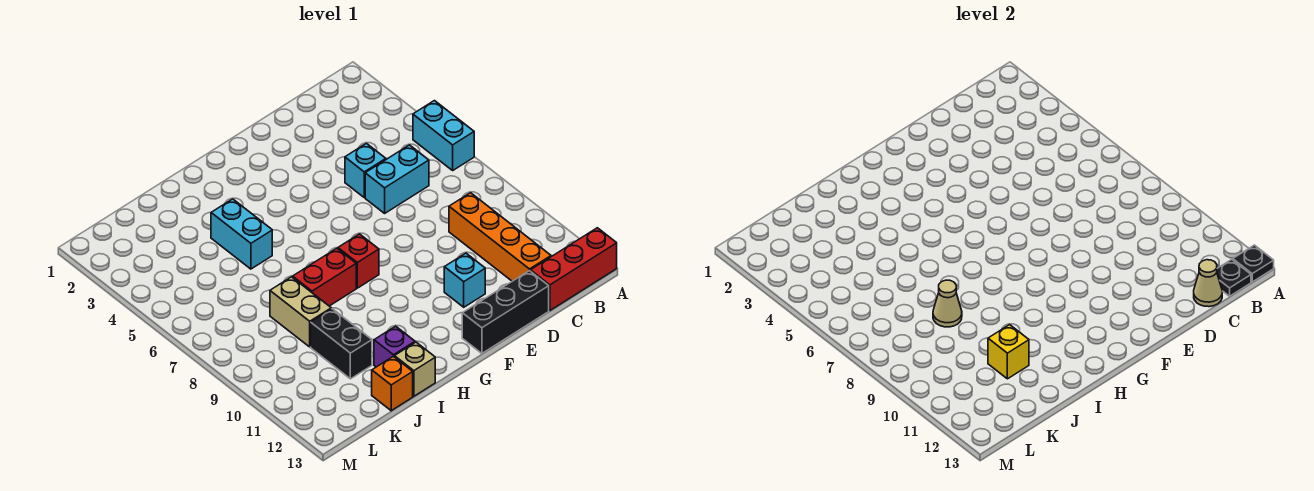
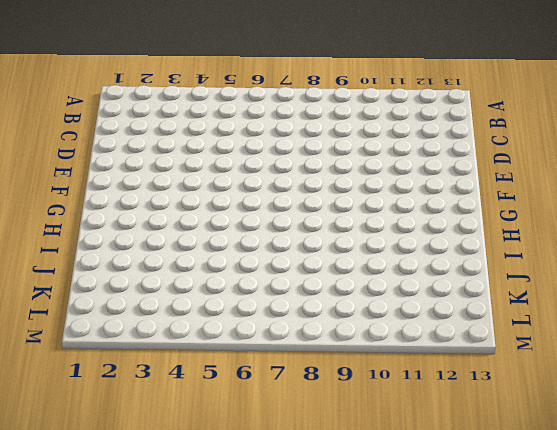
none -> cyan brick A5:A6 level 1
none -> red brick A13:C13 level 1
none -> cyan brick C6:D6 level 1

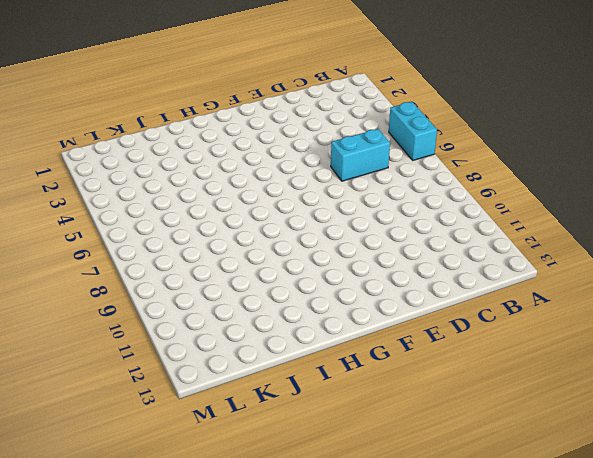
none -> red brick A13:C13 level 1
none -> orange brick C9:C12 level 1
none -> cyan brick D5 level 1

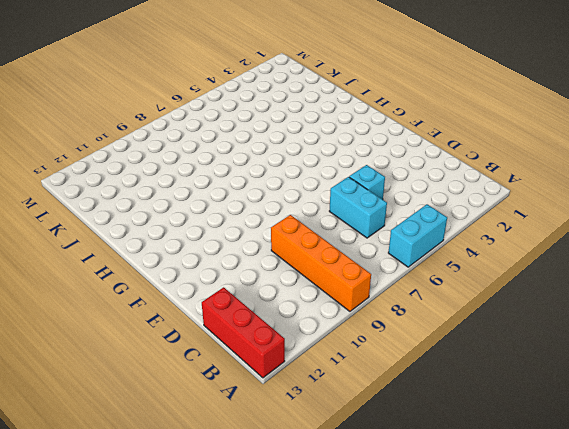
orange brick A9:D9 level 1 -> orange brick C9:C12 level 1
none -> black brick D13:F13 level 1
none -> cyan brick E11 level 1
none -> red brick G8 level 1

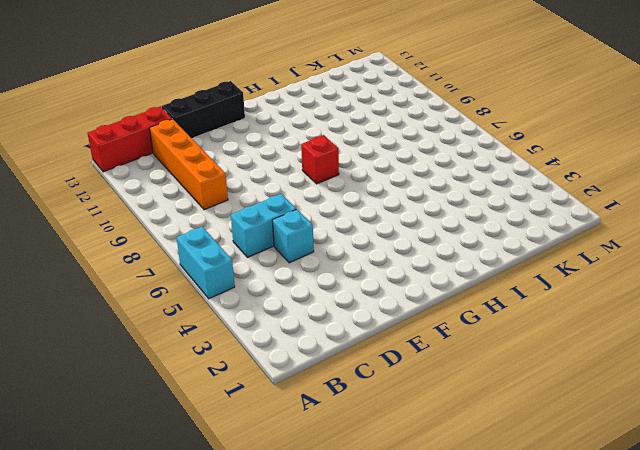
none -> cyan brick E11 level 1
none -> red brick H8:I8 level 1
none -> cyan brick I4:I5 level 1

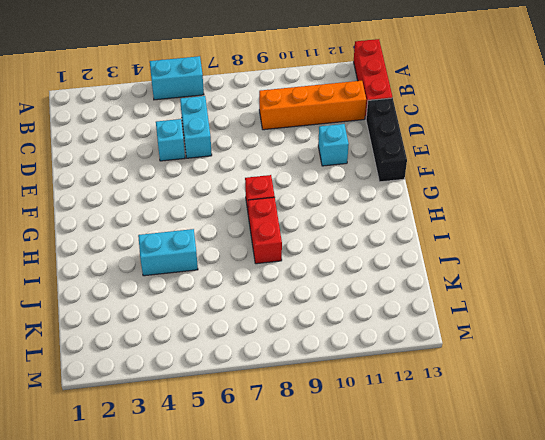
none -> purple brick I12 level 1
none -> tan brick I13 level 1
none -> tan brick J8:J9 level 1

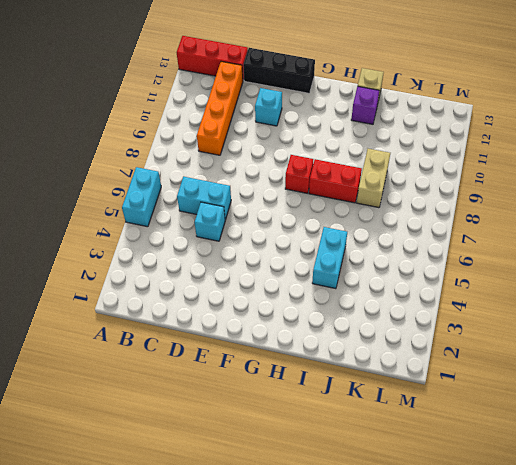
none -> black brick J10:J11 level 1
none -> orange brick J13 level 1
none -> black plate A13 level 2

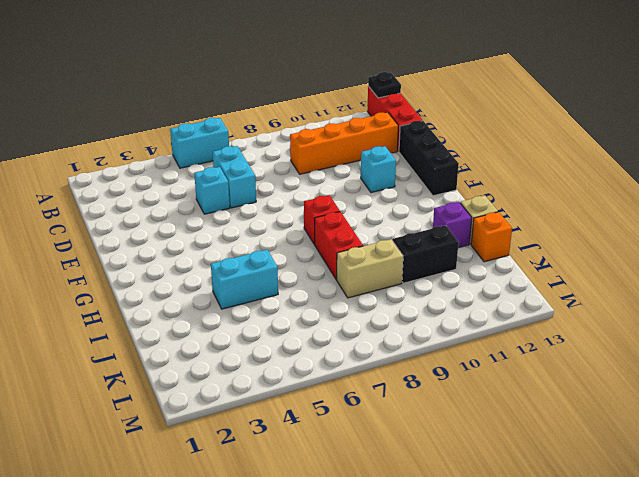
none -> black plate B13 level 2
none -> tan cone C13 level 2
none -> tan cone J8 level 2

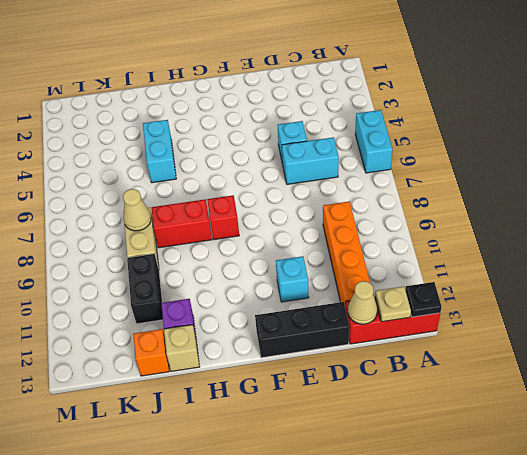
tan plate B13 level 2 -> black plate B13 level 2
none -> yellow brick J11 level 2

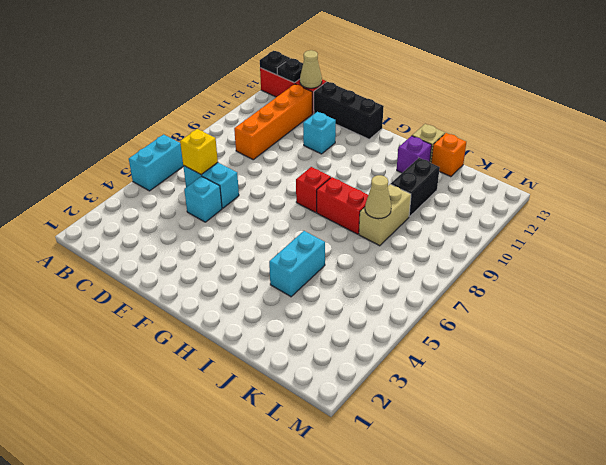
yellow brick C6 level 2 -> yellow brick J11 level 2

